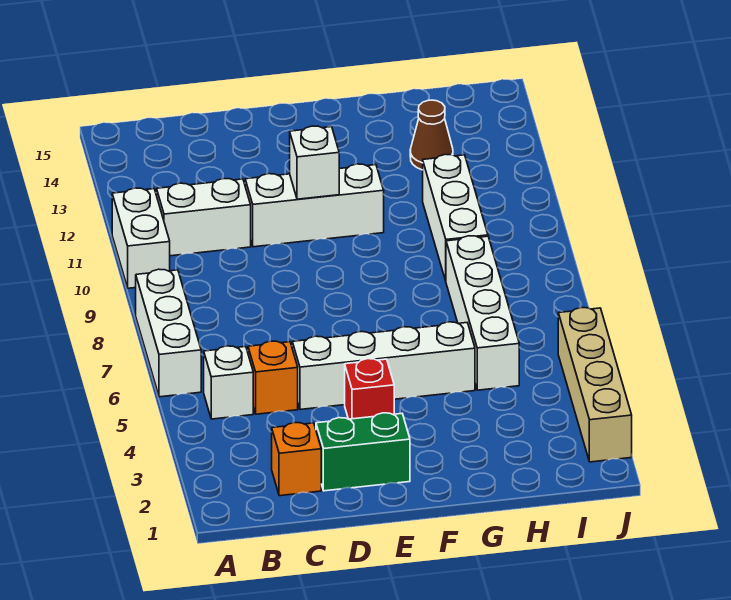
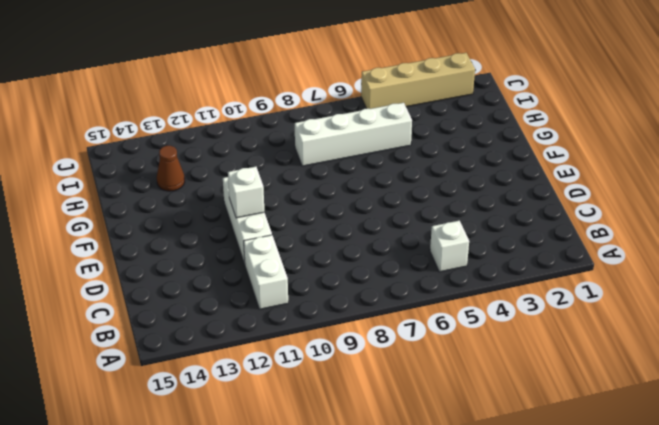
none -> white brick A6:A8 level 1
none -> white brick A10:A11 level 1
none -> orange brick C2 level 1

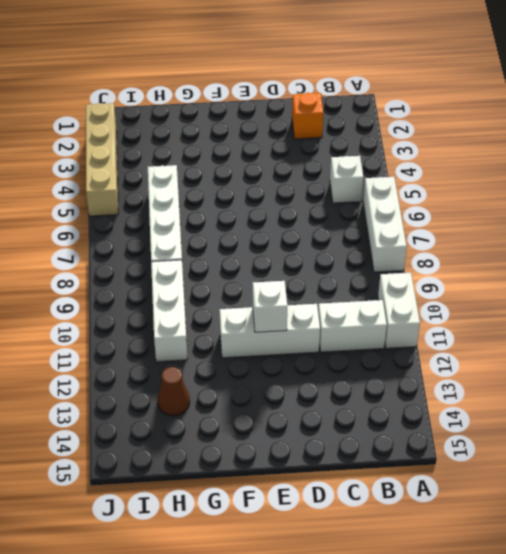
none -> orange brick C5 level 1
none -> green brick D2:E2 level 1
none -> white brick D5:G5 level 1

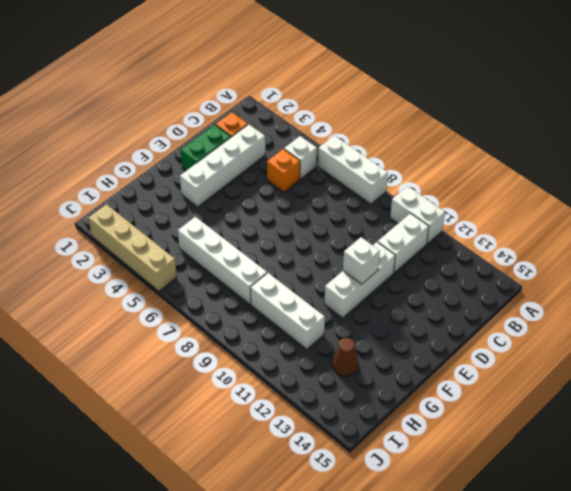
white brick C3:F3 level 1 -> white brick D5:G5 level 1
none -> red brick E4 level 1

